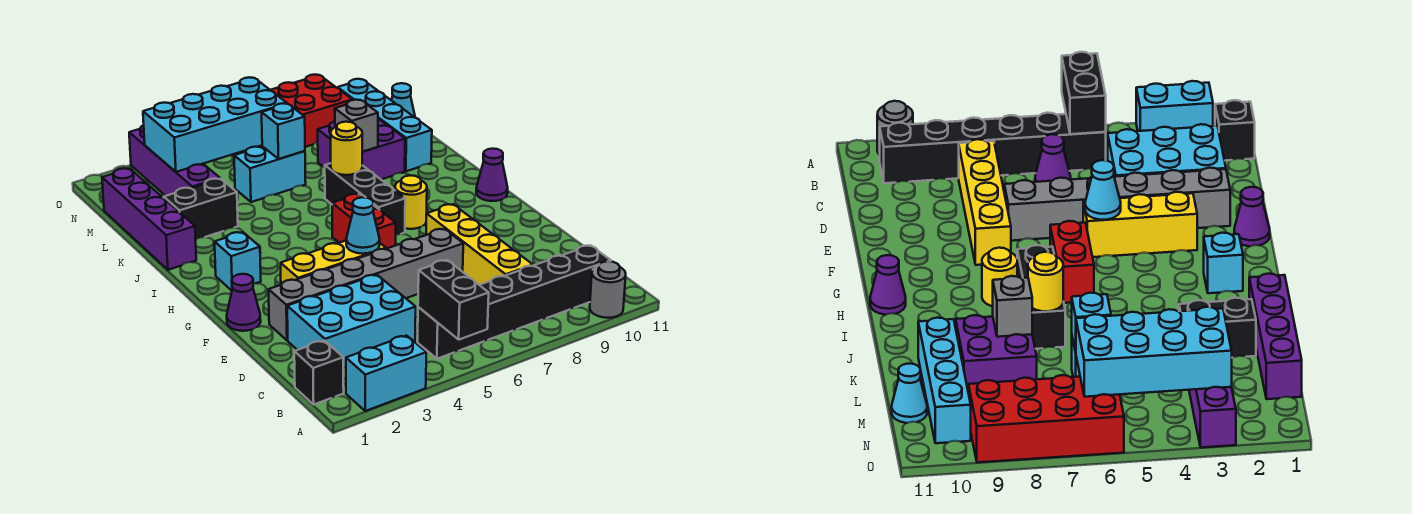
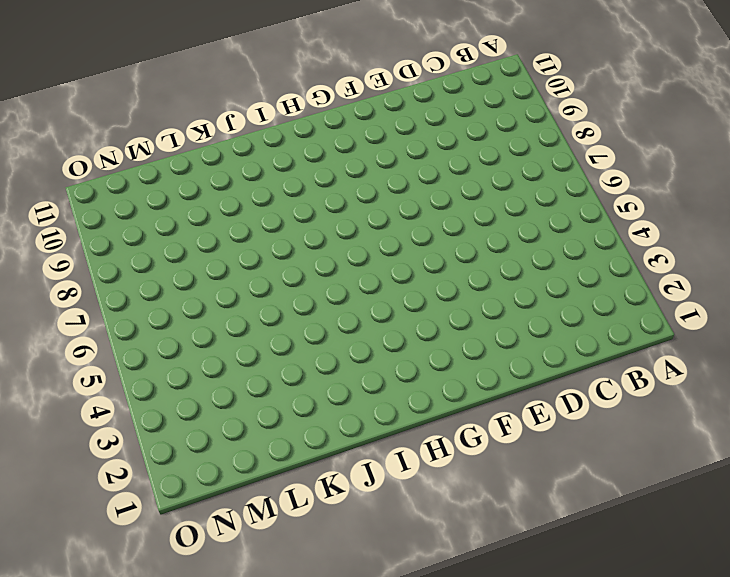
none -> cyan brick A2:A3 level 1
none -> grey round brick A10 level 1
none -> black brick B1 level 1

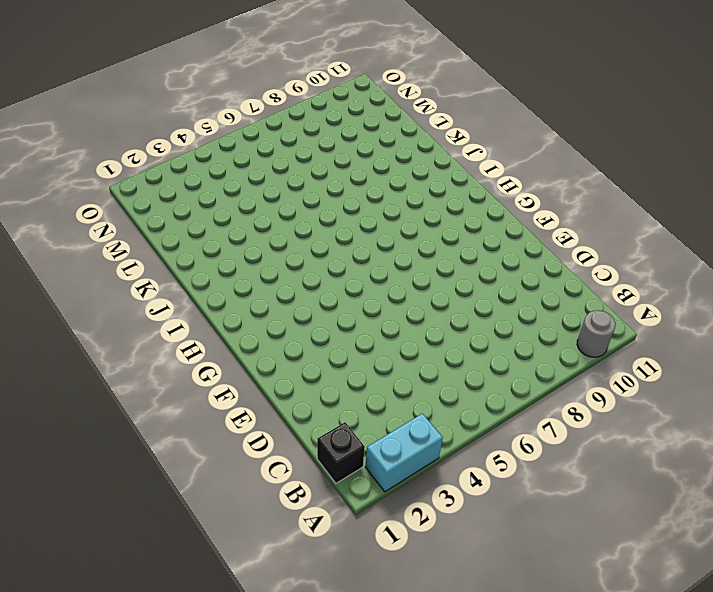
none -> black brick B5:B10 level 1
none -> cyan brick C2:D4 level 1
none -> purple cone C6 level 1

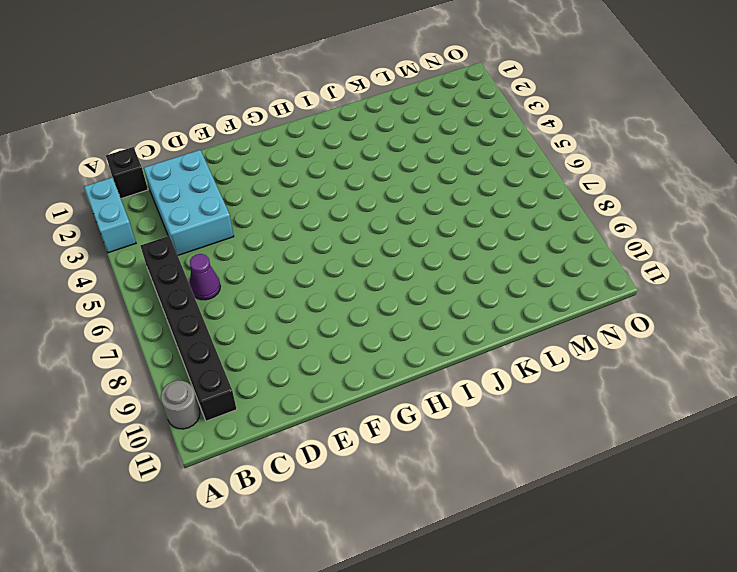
none -> yellow brick C8:F8 level 1
none -> grey brick E2:E7 level 1
none -> purple cone F1 level 1

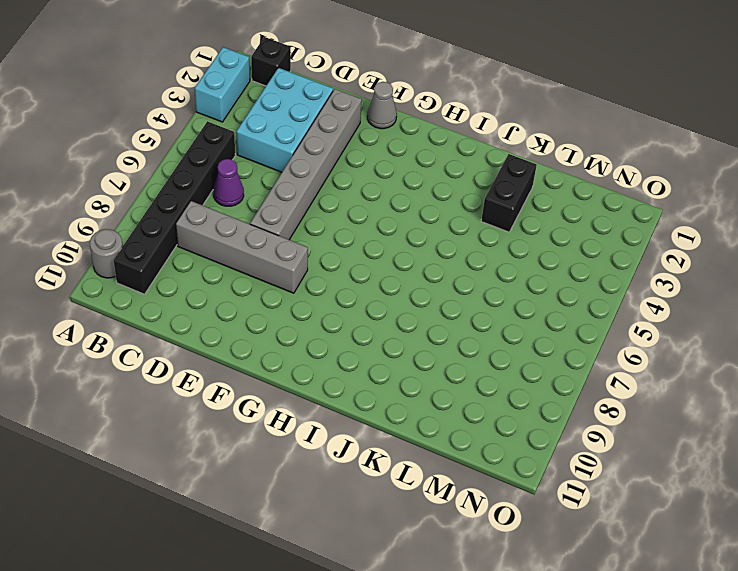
grey brick C8:F8 level 1 -> yellow brick C8:F8 level 1
grey cone F1 level 1 -> purple cone F1 level 1
none -> yellow brick F3:F5 level 1
none -> red brick G6:H6 level 1
none -> cyan brick H2 level 1

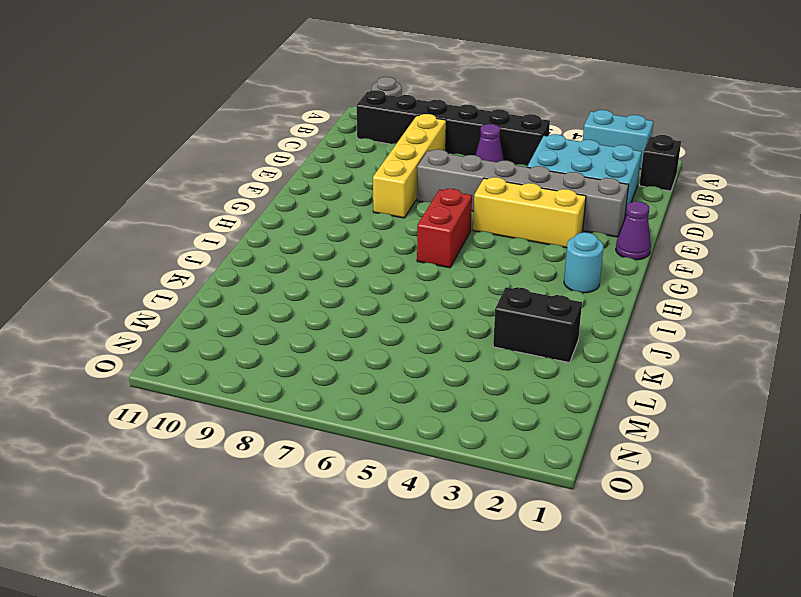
cyan round brick H2 level 1 -> cyan brick H2 level 1
none -> black brick H7:J7 level 1
none -> yellow round brick H8 level 1
none -> purple cone H11 level 1

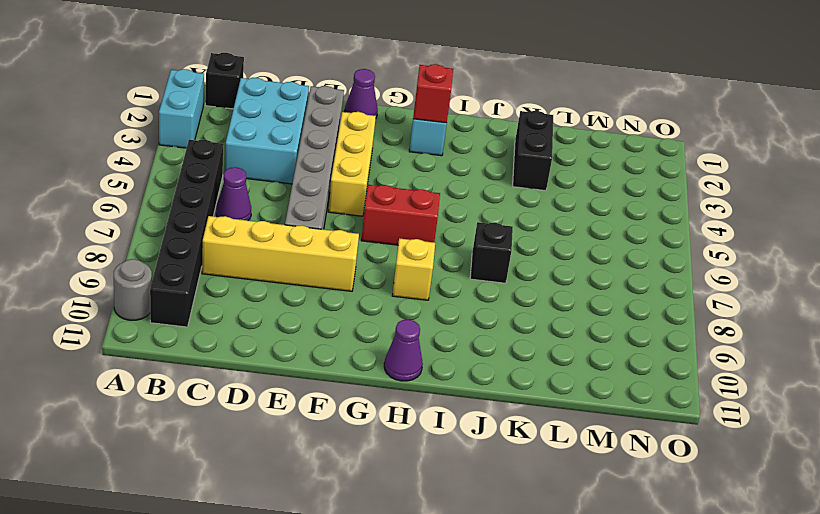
red brick H2 level 2 -> none
yellow brick H8 level 1 -> yellow round brick H8 level 1
black brick J7 level 1 -> black brick H7:J7 level 1
none -> purple brick J1:M1 level 1
none -> purple brick K8:L9 level 1
none -> cyan brick K10:N10 level 1

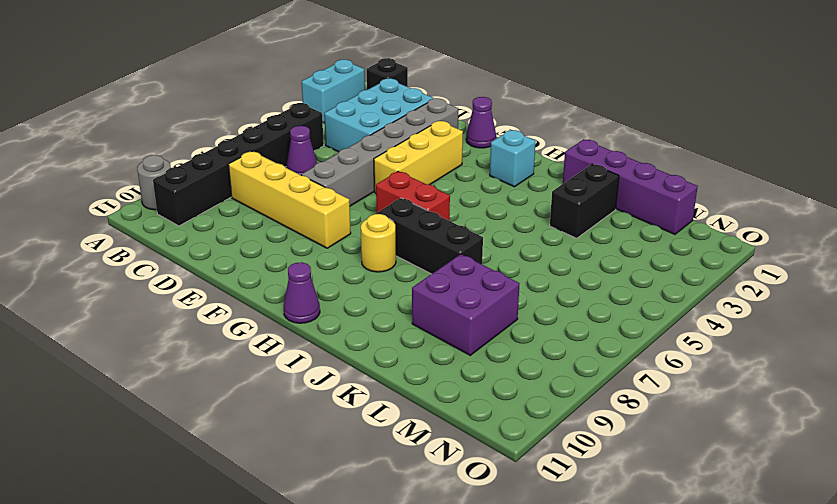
none -> cyan brick K10:N10 level 1
none -> purple brick L3:O3 level 1
none -> cyan brick L5:L6 level 1

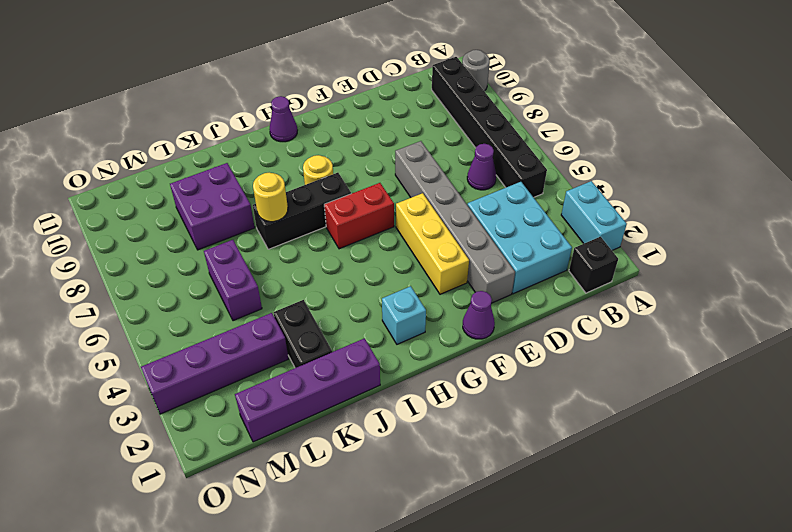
purple brick L5:L6 level 1 -> cyan brick L5:L6 level 1
none -> yellow brick C8:F8 level 1
none -> cyan brick K10:N10 level 1
none -> cyan cone M11 level 1

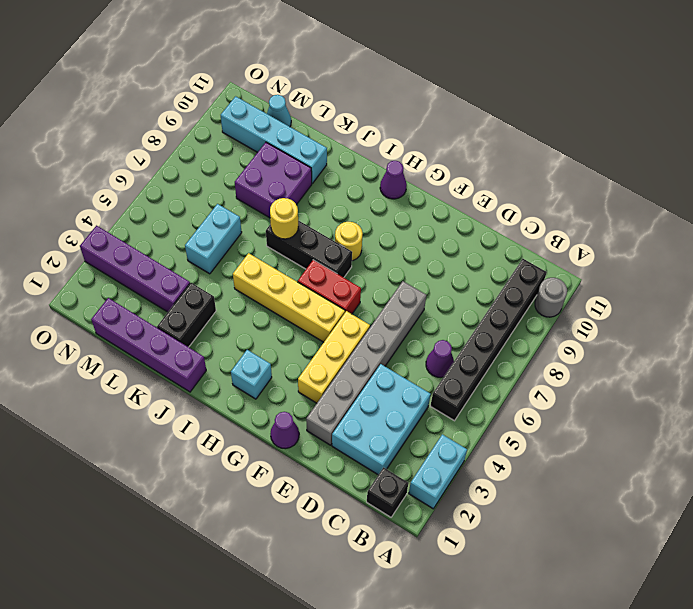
yellow brick G5:J5 level 1 -> yellow brick C8:F8 level 1
none -> red brick N6:O9 level 1
none -> black brick A5:B5 level 2
none -> cyan cone F5 level 2

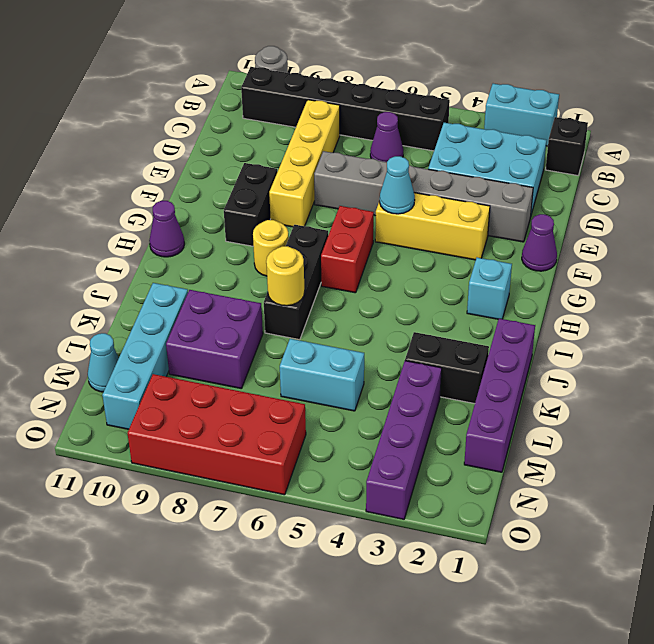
black brick F9:G9 level 1 -> black brick A5:B5 level 2
none -> grey brick K8 level 2
none -> cyan brick L6 level 2
none -> cyan brick M3:N6 level 2

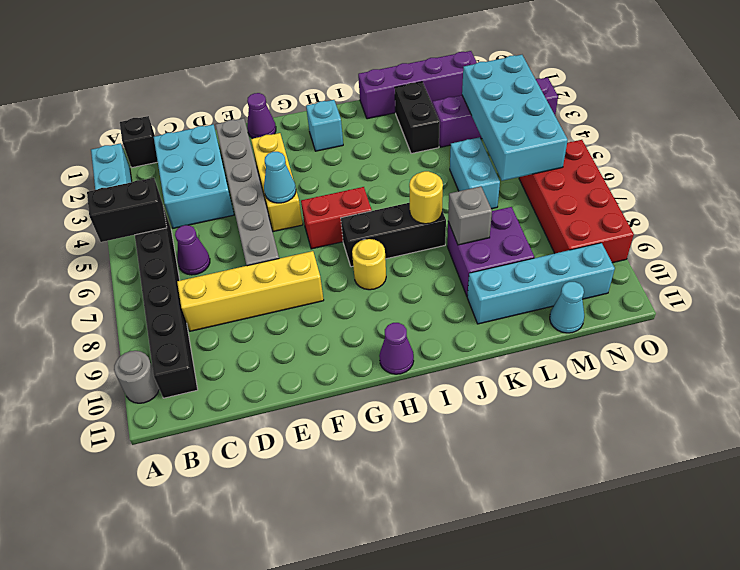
none -> cyan brick L6 level 2

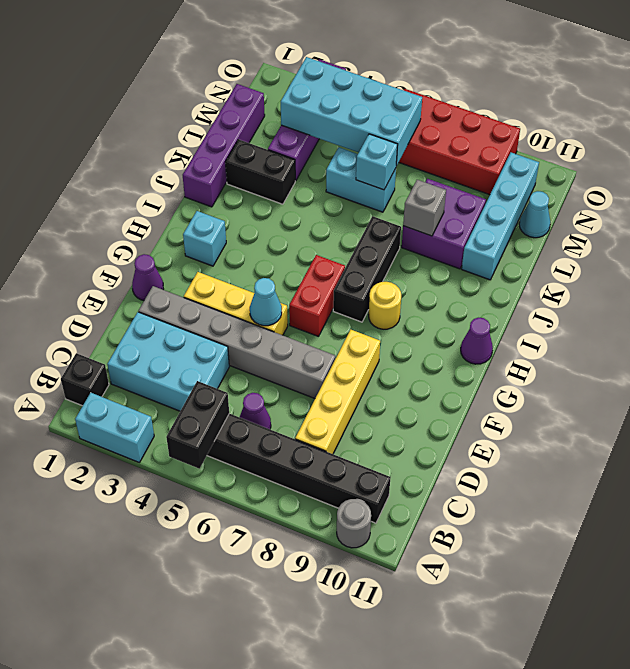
none -> yellow round brick J7 level 2

